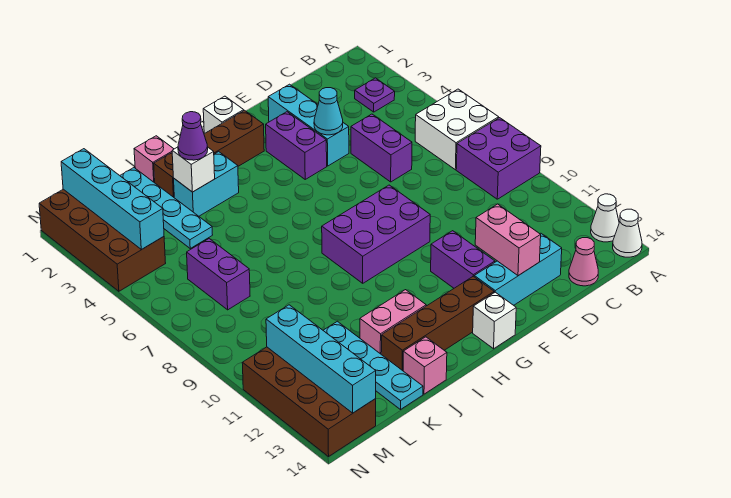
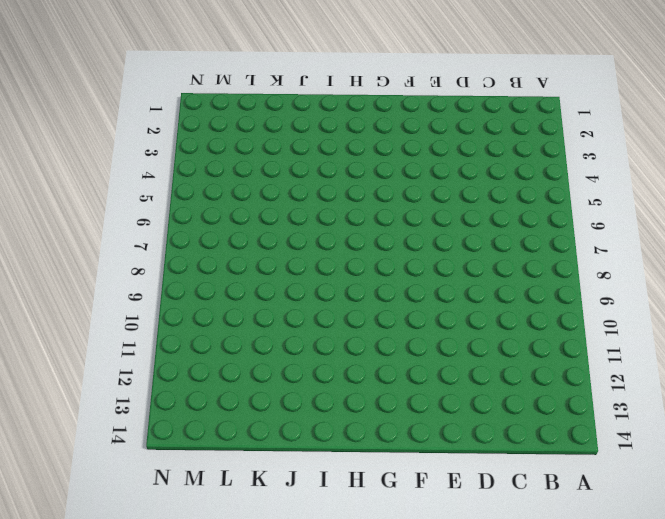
none -> white brick A6:B7 level 1
none -> purple brick A8:B9 level 1
none -> white cone A13 level 1
none -> white cone A14 level 1

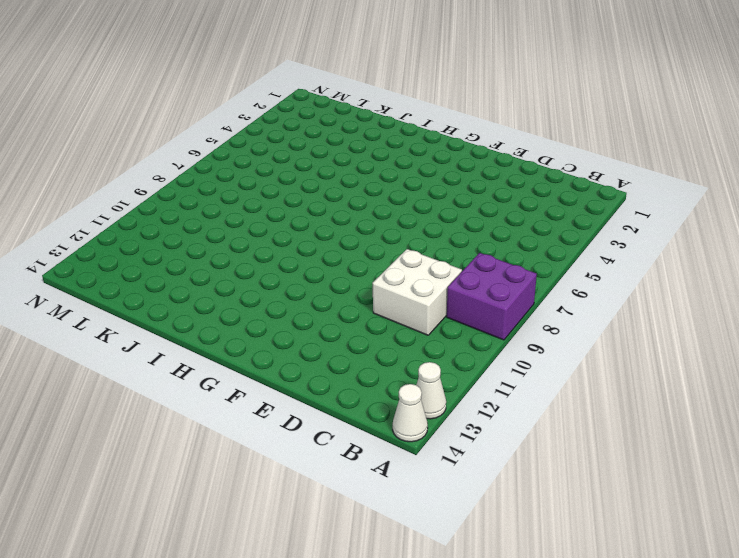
white brick C9:D10 level 1 -> white brick A6:B7 level 1
none -> purple plate B3 level 1
none -> pink cone C14 level 1
none -> purple brick D5:D6 level 1
none -> cyan brick D13:F13 level 1

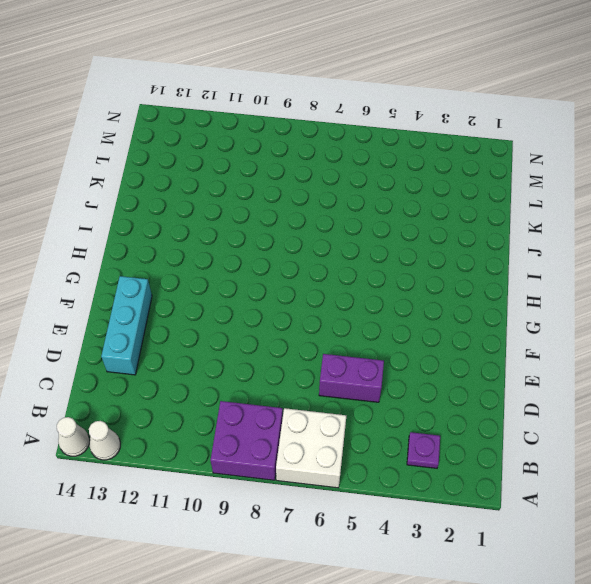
none -> pink cone C14 level 1
none -> cyan brick E2:E4 level 1
none -> purple brick F3:F4 level 1
none -> purple brick F8:H9 level 1

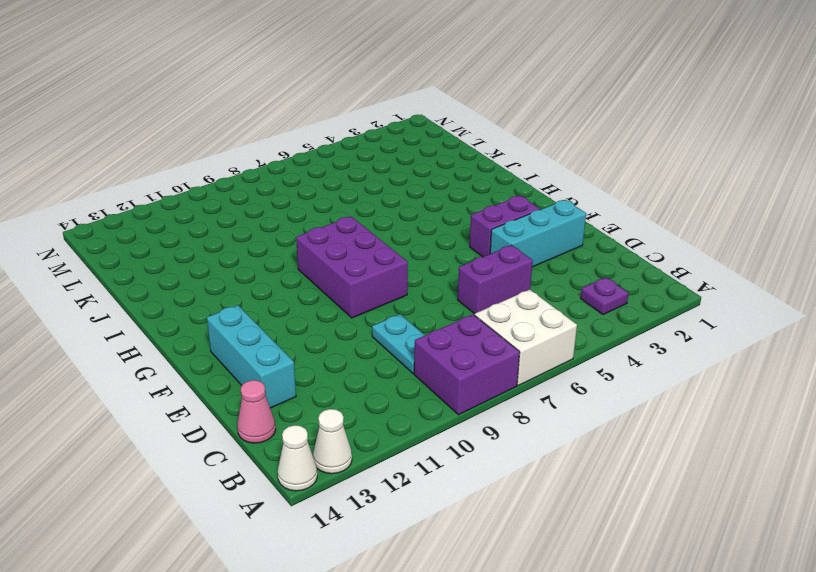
cyan plate C9:D9 level 1 -> none
none -> purple brick F11:F12 level 1
none -> white brick G1 level 1
none -> brown brick G2:J2 level 1
none -> brown brick G13:J13 level 1

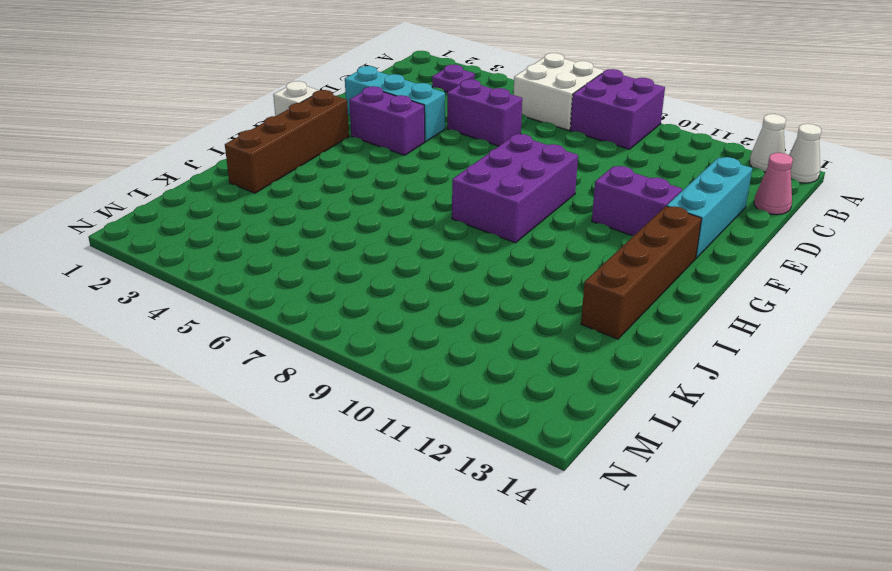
none -> white brick G14 level 1
none -> cyan brick I3:J3 level 1
none -> pink brick I12:J12 level 1
none -> pink brick J1 level 1

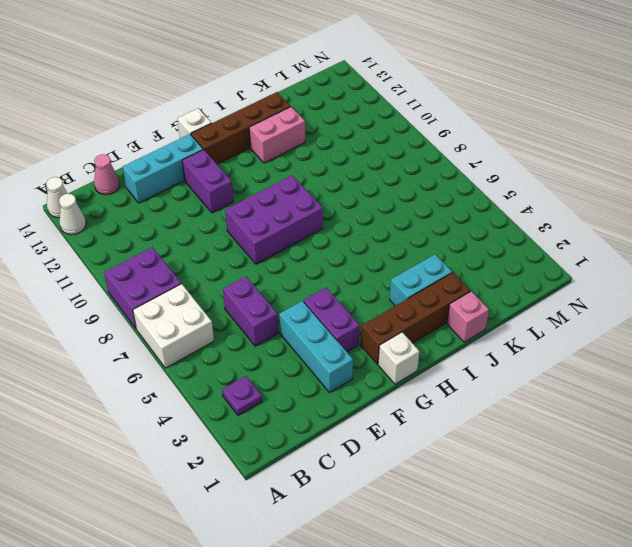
none -> pink brick J14 level 1
none -> cyan plate K1:K4 level 1
none -> cyan plate K11:K14 level 1
none -> purple brick L6:L7 level 1

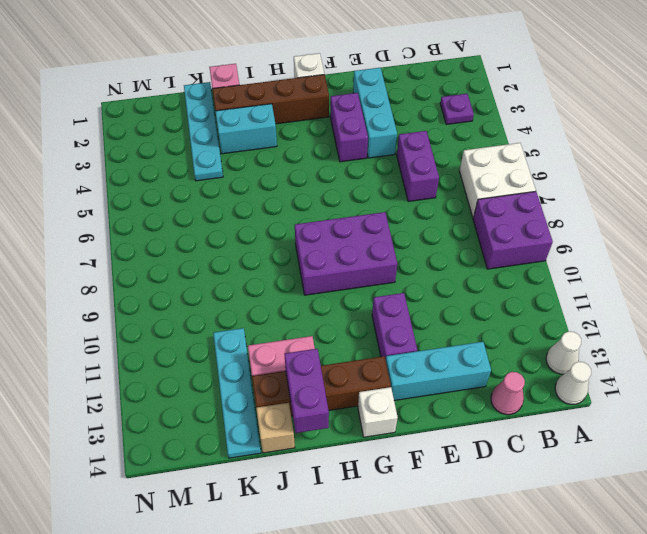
purple brick I13:I14 level 2 -> purple brick L6:L7 level 1
tan brick J14 level 1 -> pink brick J14 level 1
none -> brown brick M1:N4 level 1
none -> brown brick M11:N14 level 1
none -> cyan cone E4 level 2
none -> pink brick E12:E13 level 2

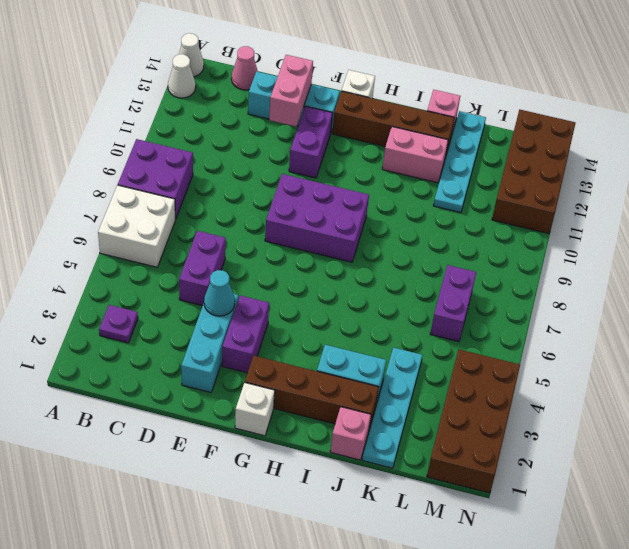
none -> white brick J3 level 2
none -> cyan brick M1:M4 level 2
none -> cyan brick M11:M14 level 2
none -> purple cone J3 level 3

